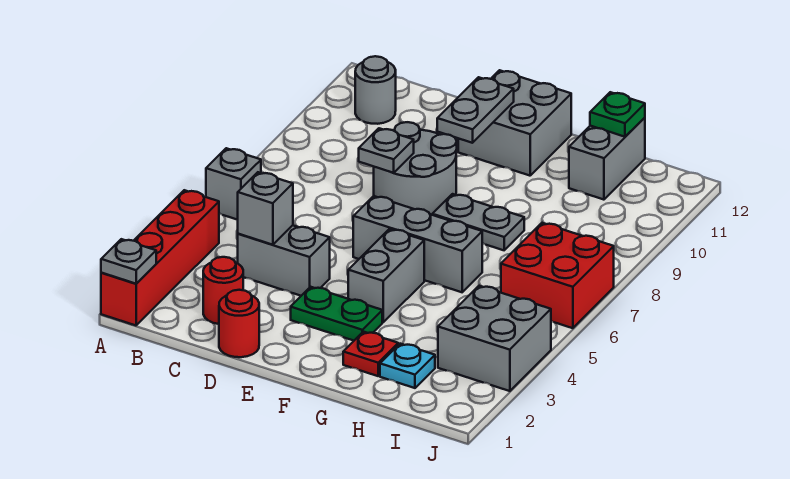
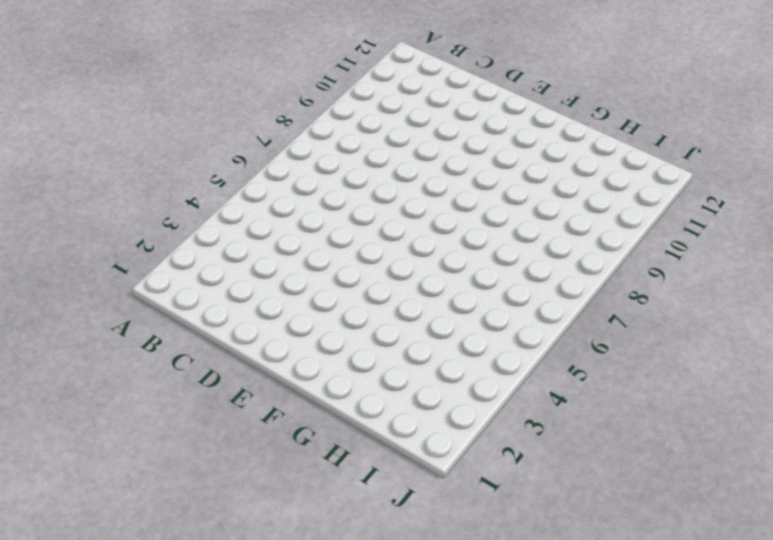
none -> red brick A1:A4 level 1
none -> grey brick A6 level 1
none -> grey round brick B11 level 1

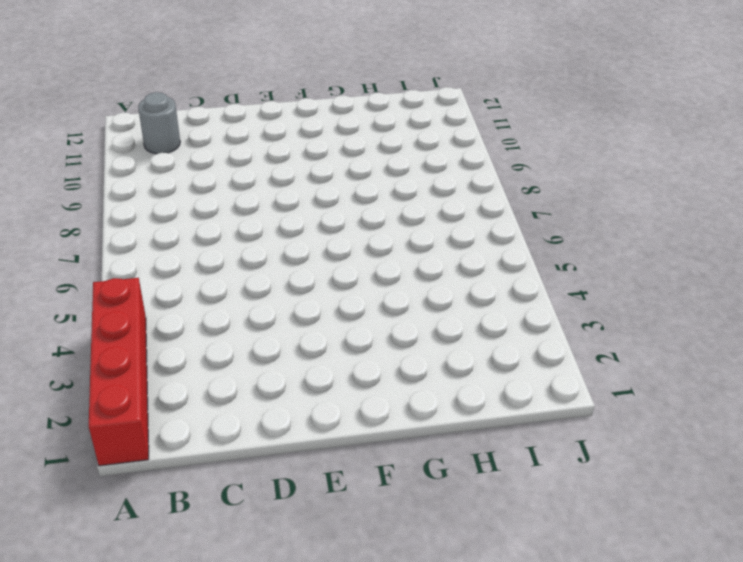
none -> grey brick A6 level 1
none -> red round brick C2 level 1
none -> grey brick C4:D4 level 1

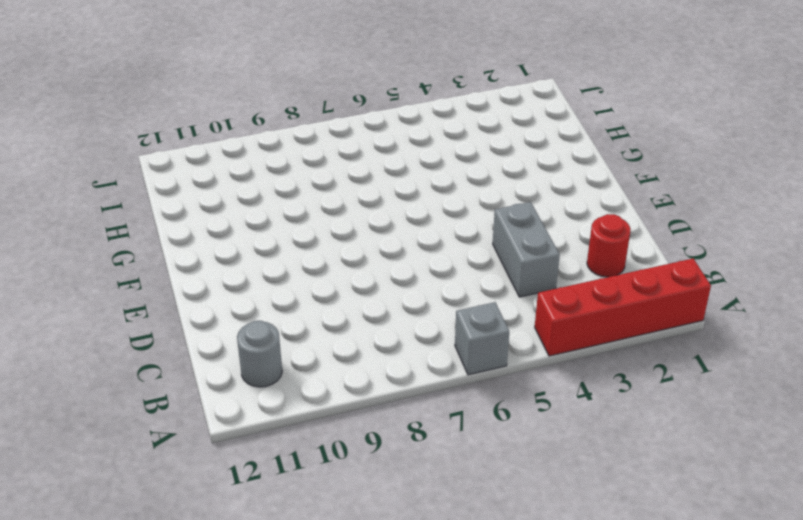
none -> red round brick D1 level 1
none -> grey round brick D8:E9 level 1
none -> green plate E3:F3 level 1

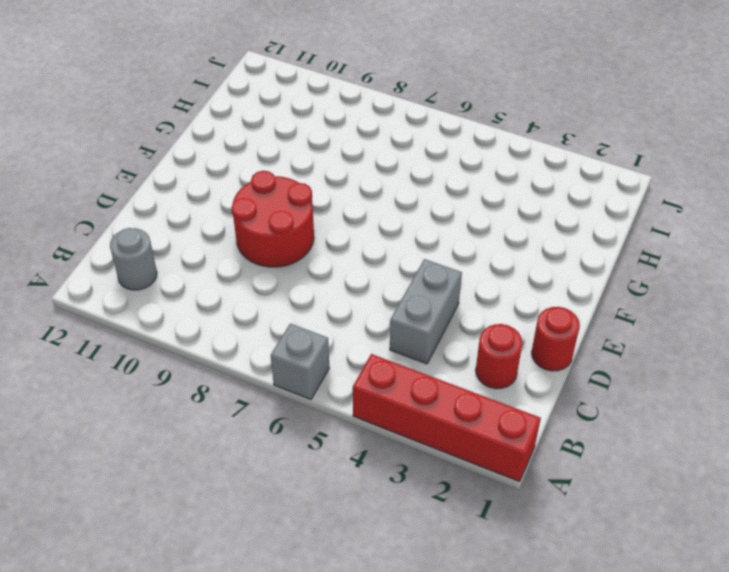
red round brick D8:E9 level 1 -> grey round brick D8:E9 level 1
none -> green plate E3:F3 level 1
none -> grey brick E6:G6 level 1
none -> grey brick E11:F12 level 1

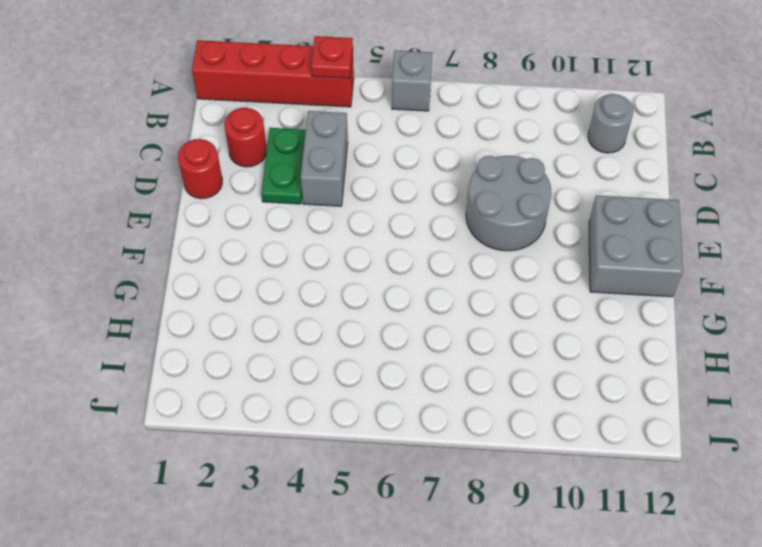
red plate A4 level 2 -> red plate G2 level 1
green plate C3:D3 level 1 -> green plate E3:F3 level 1
none -> grey brick E6:G6 level 1
none -> grey brick F4:F5 level 1
none -> grey plate F8:G8 level 1

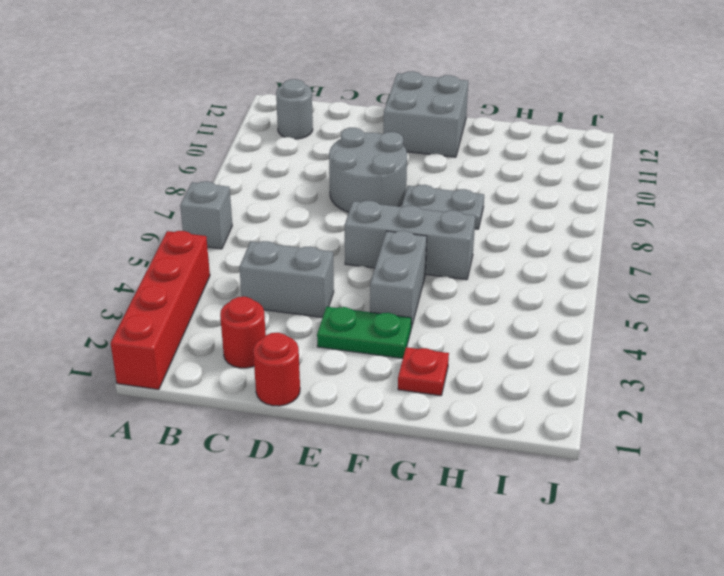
none -> cyan plate H2 level 1
none -> grey brick H11:H12 level 1
none -> grey brick I3:J4 level 1

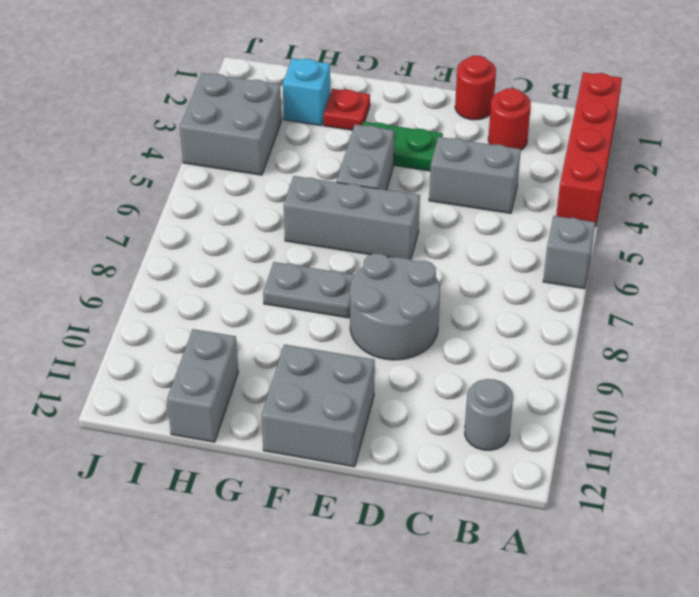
cyan brick H2 level 1 -> cyan plate H2 level 1
none -> red brick I6:J7 level 1
none -> grey plate A1 level 2
none -> grey brick C4 level 2

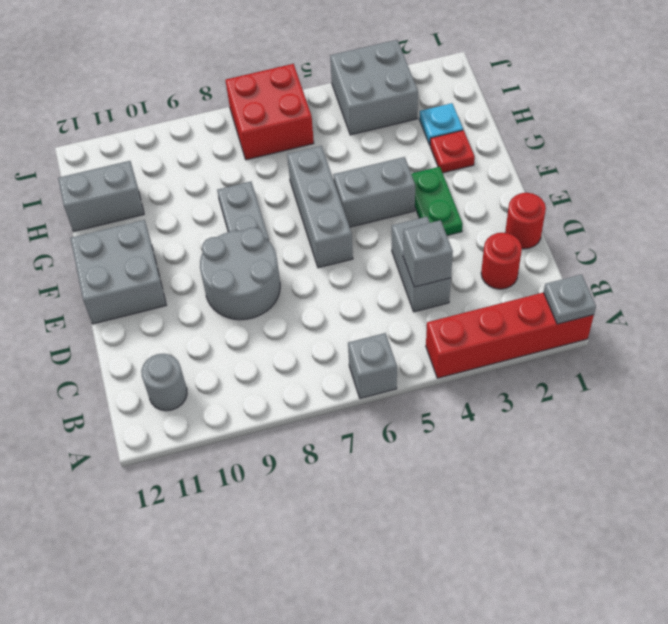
none -> grey plate D8 level 2
none -> grey plate E10:E11 level 2
none -> green plate H12 level 2

